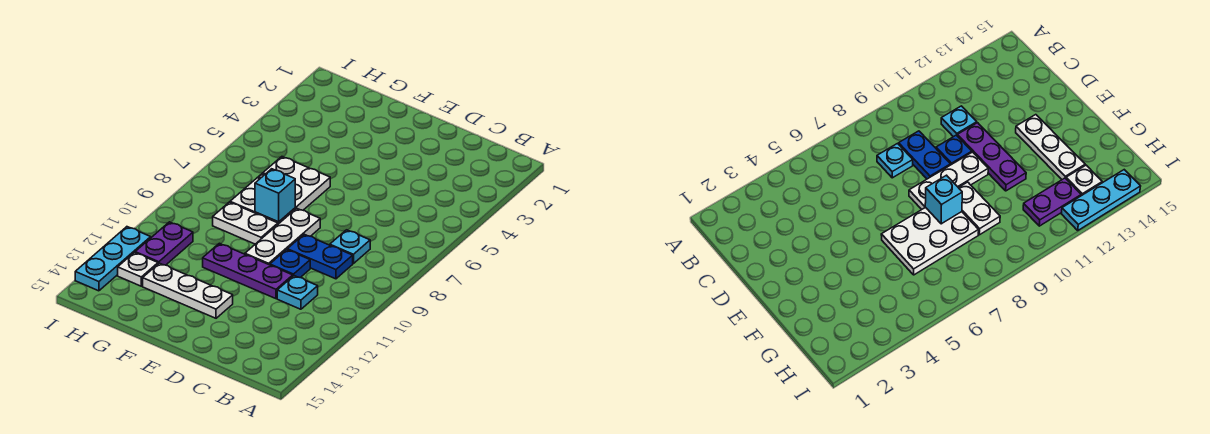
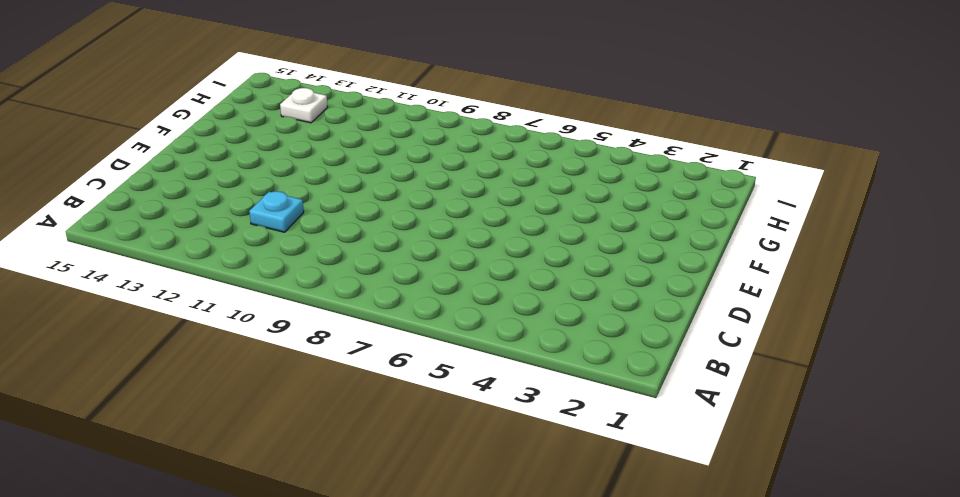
none -> cyan plate C8 level 1
none -> blue plate C9:D9 level 1
none -> blue plate D10 level 1

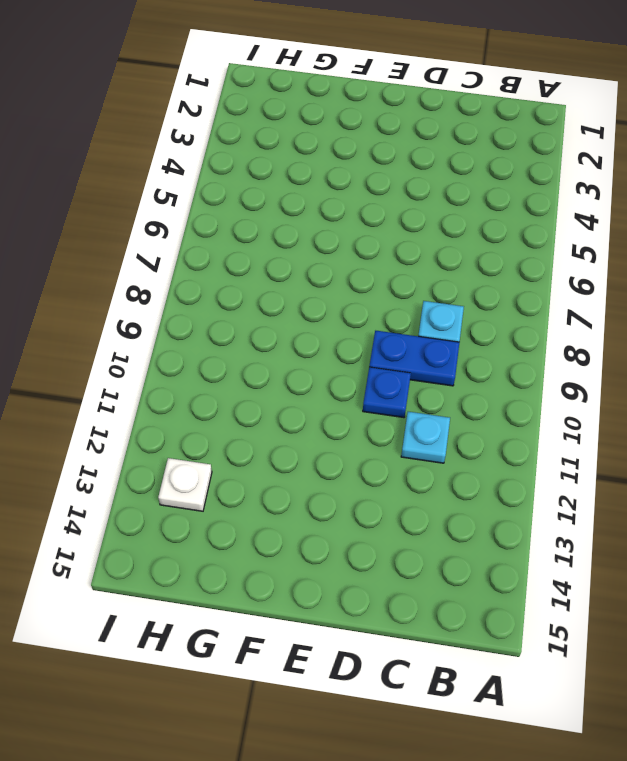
none -> purple plate D11:F11 level 1
none -> white plate E8:E10 level 1
none -> white plate E13:G13 level 1

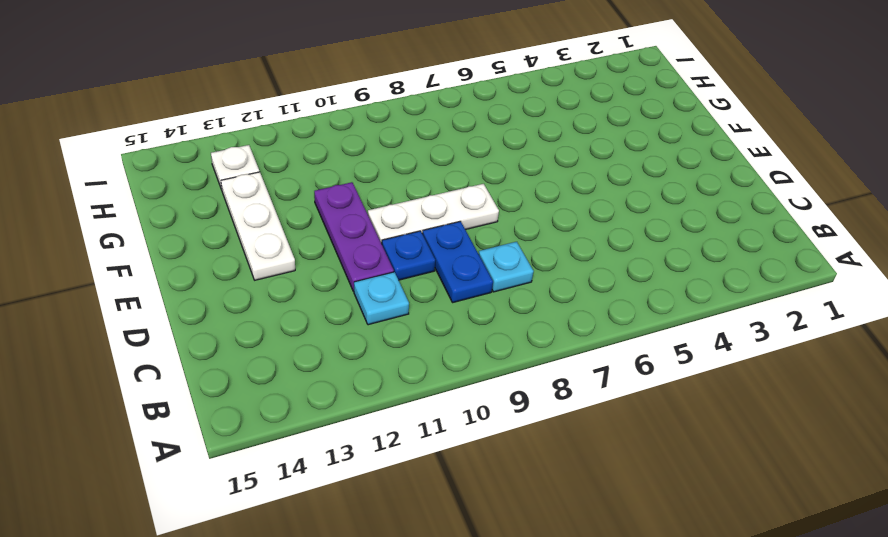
none -> white plate F6:G8 level 1
none -> white plate F9:G9 level 1
none -> purple plate H11:H12 level 1

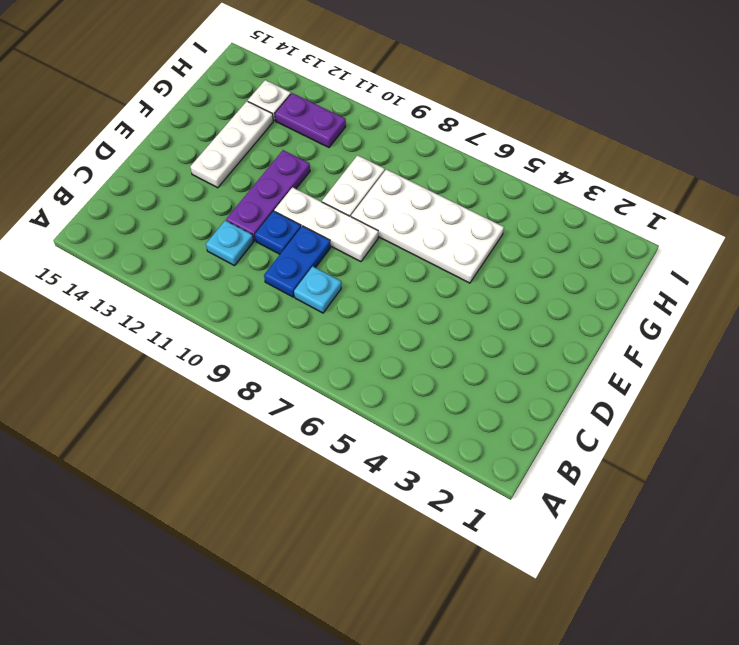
white plate F5:G8 level 1 -> white plate F6:G8 level 1
none -> cyan plate I12:I14 level 1
none -> cyan brick F8 level 2

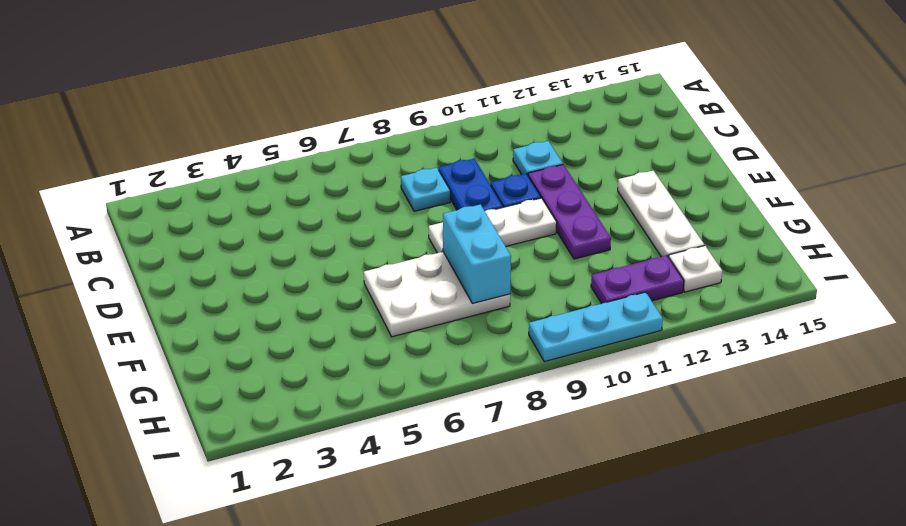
cyan brick F8:G8 level 2 -> cyan brick F8 level 2
cyan plate I9:I11 level 1 -> cyan plate I12:I14 level 1
none -> white plate F9:G9 level 1

